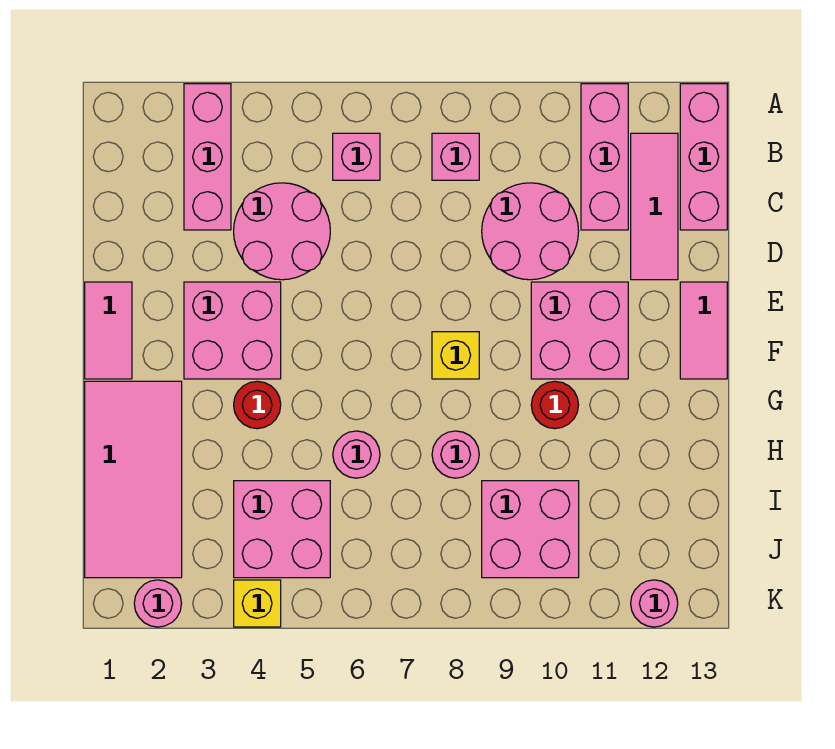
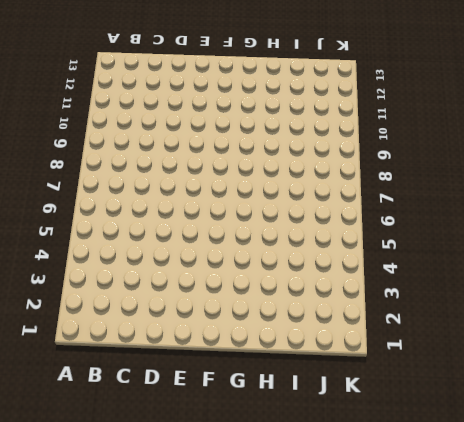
none -> pink brick A3:C3 level 1
none -> pink brick A11:C11 level 1
none -> pink brick A13:C13 level 1

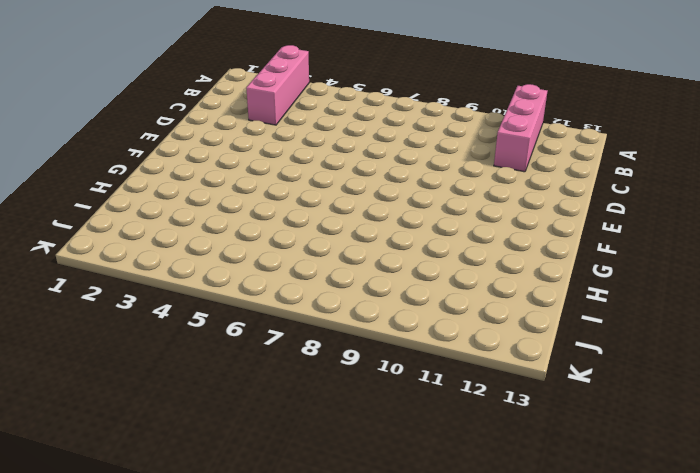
none -> pink brick A13:C13 level 1
none -> pink brick B6 level 1
none -> pink brick B8 level 1

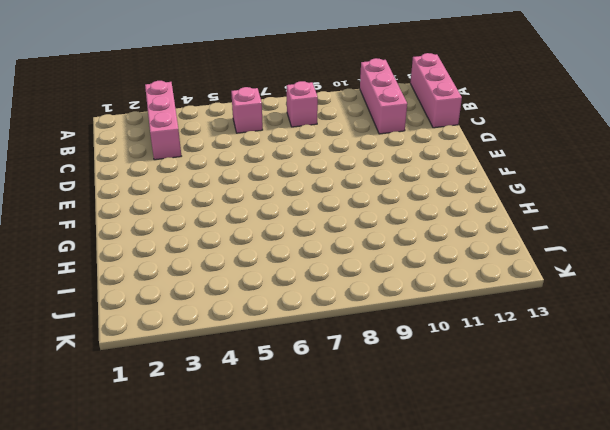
none -> pink tile B12:D12 level 1
none -> pink round brick C4:D5 level 1
none -> pink round brick C9:D10 level 1

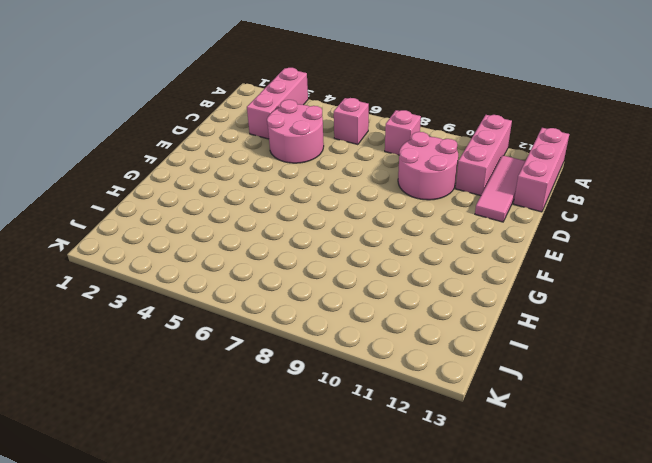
none -> pink tile E1:F1 level 1
none -> pink brick E3:F4 level 1
none -> pink brick E10:F11 level 1

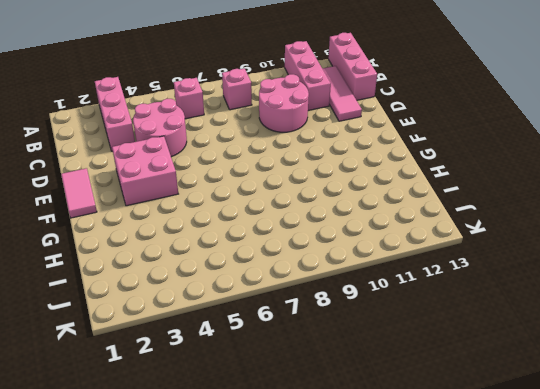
none -> pink brick E10:F11 level 1
none -> pink tile E13:F13 level 1
none -> yellow brick F8 level 1

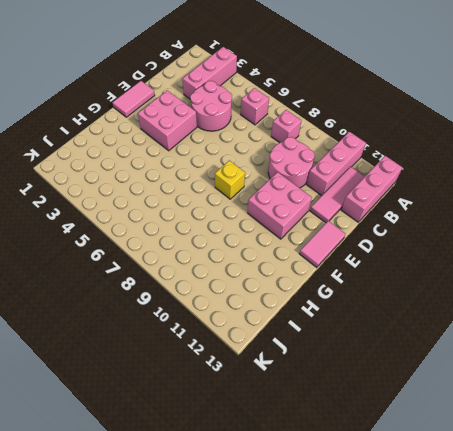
none -> pink tile G1:J2 level 1
none -> red round brick G4 level 1
none -> red round brick G10 level 1

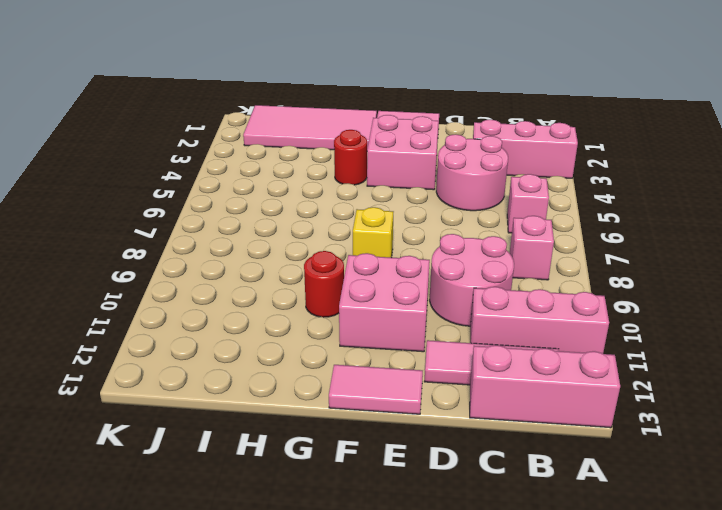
none -> pink round brick H6 level 1
none -> pink round brick H8 level 1
none -> pink brick I4:J5 level 1

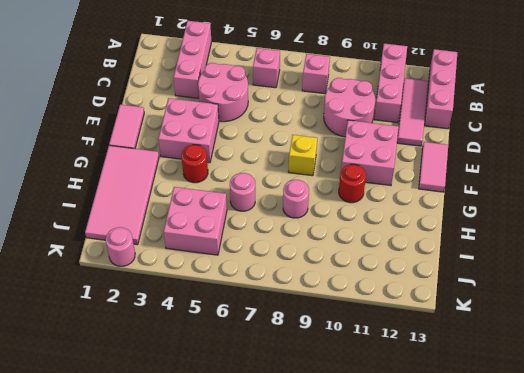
none -> pink brick I9:J10 level 1
none -> yellow brick K4 level 1
none -> pink round brick K12 level 1

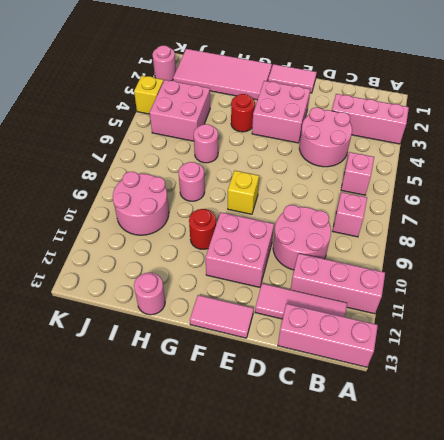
pink round brick H13 level 1 -> pink round brick K12 level 1
pink round brick I9:J10 level 1 -> pink brick I9:J10 level 1

